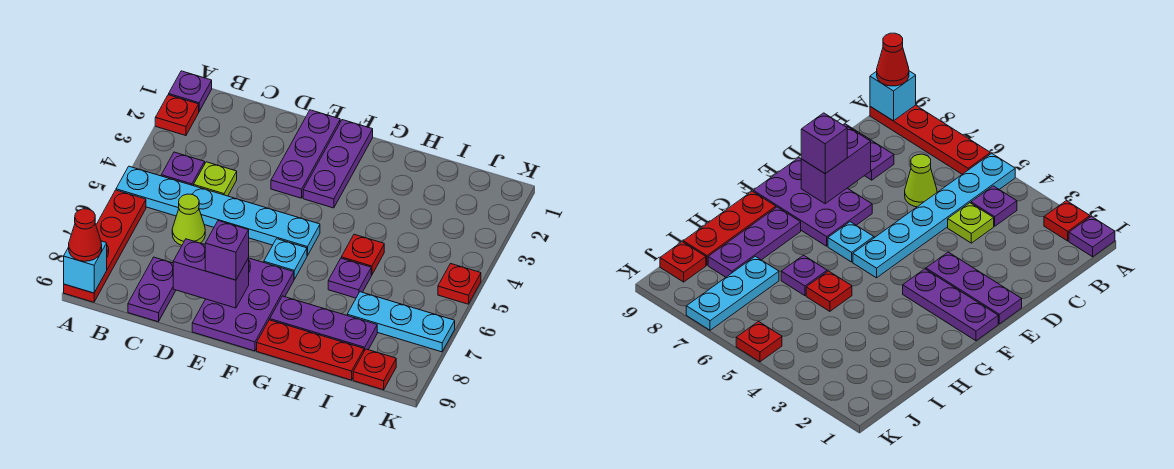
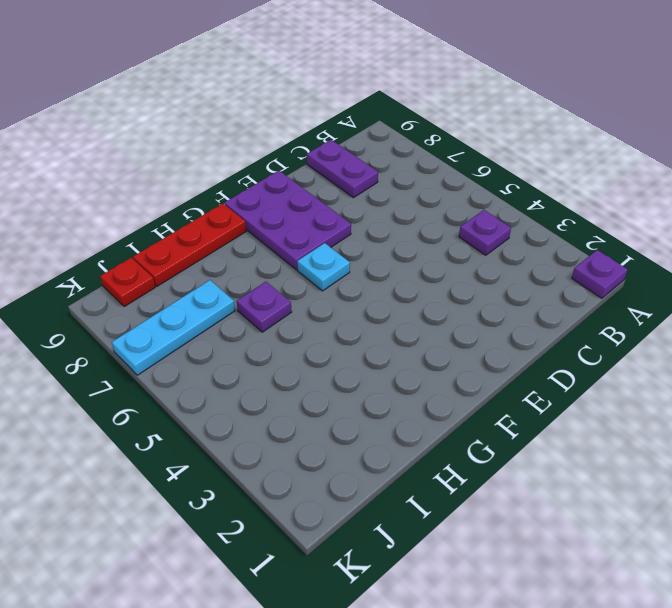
none -> red plate A2 level 1
none -> cyan plate A5:F5 level 1
none -> red plate A6:A9 level 1

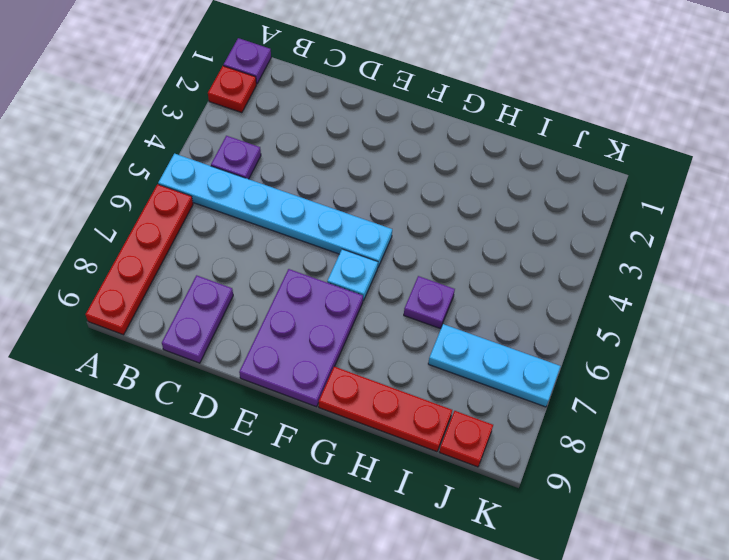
none -> lime plate C4 level 1
none -> lime cone C6 level 1
none -> purple plate E1:E3 level 1

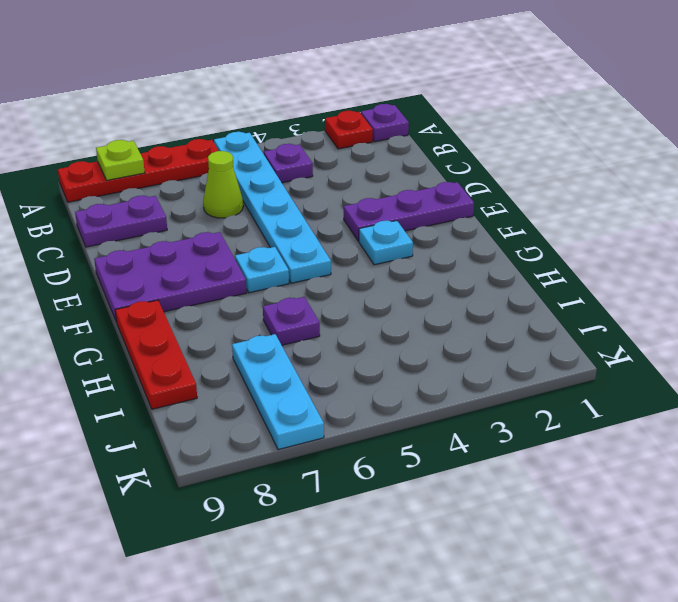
lime plate A8 level 2 -> lime plate C4 level 1
cyan plate F3 level 1 -> purple plate F1:F3 level 1
none -> purple plate G8:I8 level 1
none -> red plate H5 level 1
none -> red plate J9 level 1

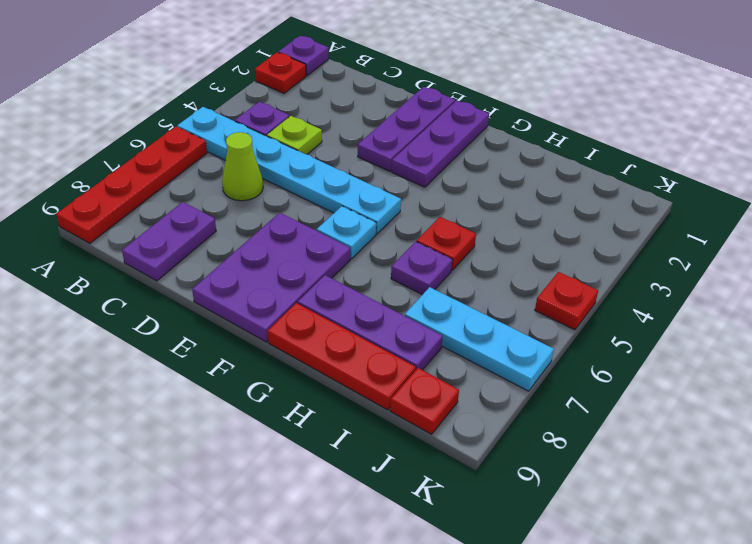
none -> cyan brick A9 level 2
none -> purple brick D8:E8 level 2
none -> red cone A9 level 3

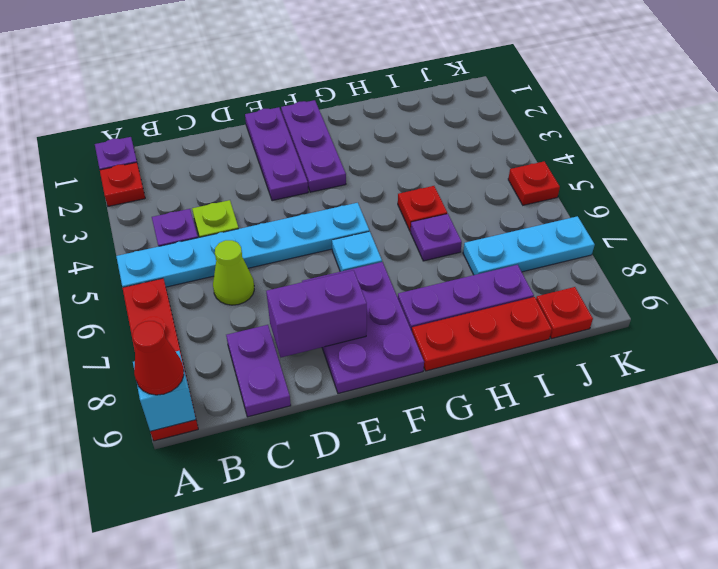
none -> purple brick E8 level 3

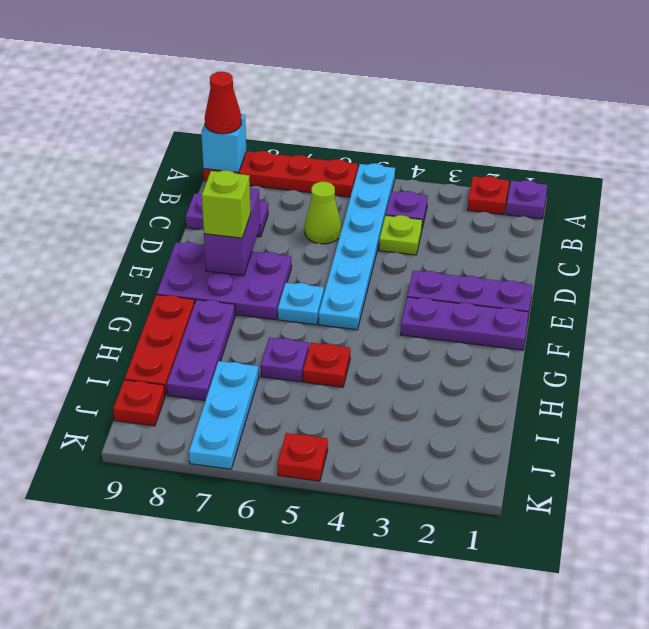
lime brick E8 level 3 -> purple brick E8 level 3

